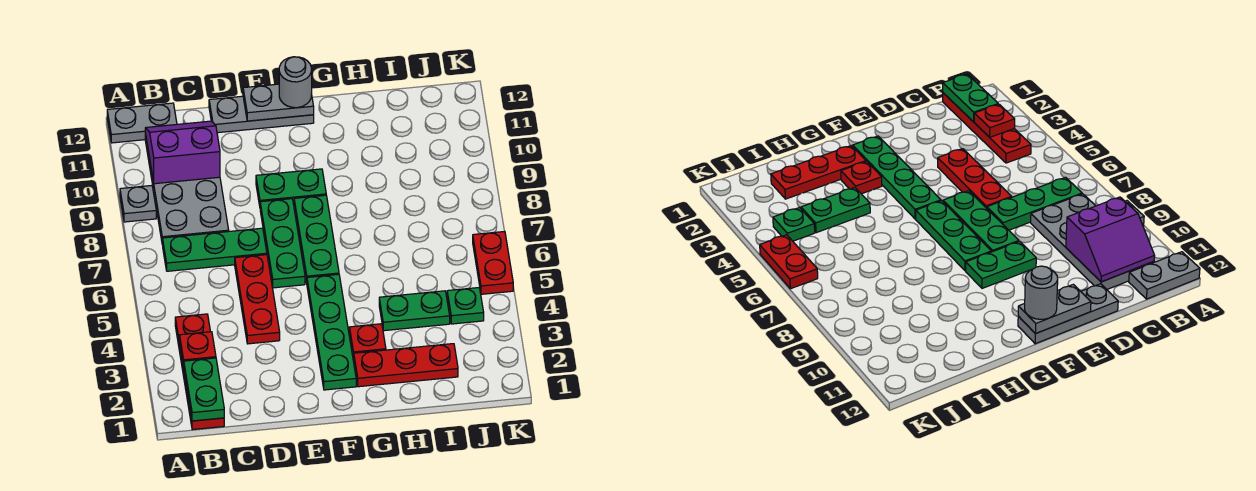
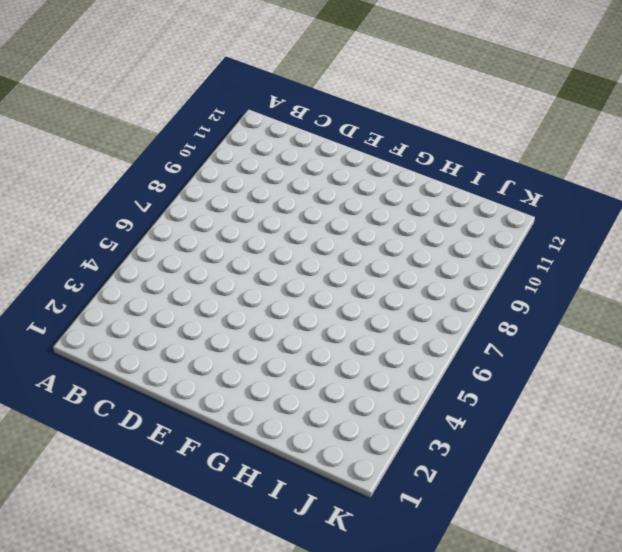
none -> grey plate A9 level 1
none -> grey plate A12:B12 level 1
none -> red plate B1:B4 level 1

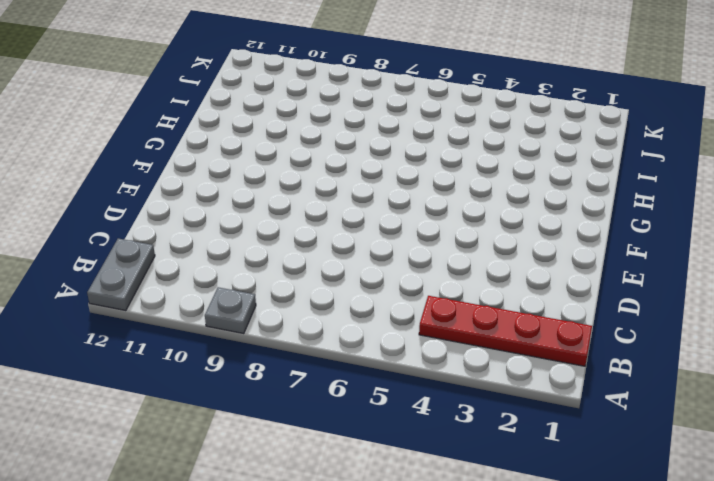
none -> green plate B7:D7 level 1
none -> grey plate B8:C11 level 1
none -> red plate D4:D6 level 1

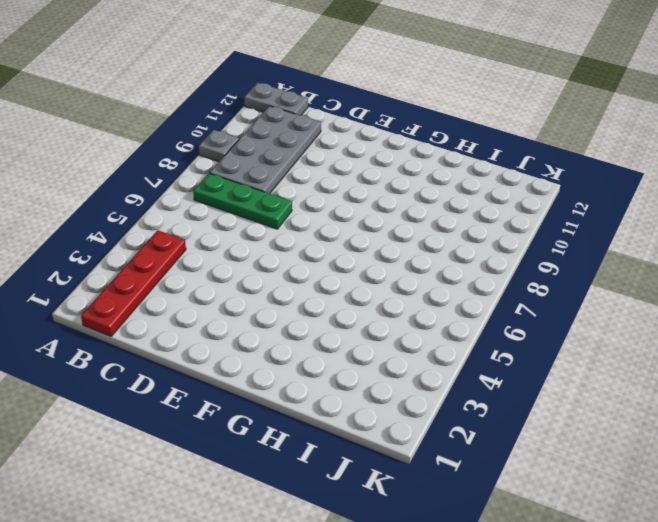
none -> red plate D4:D6 level 1
none -> grey plate D12:F12 level 1
none -> green plate E6:E8 level 1

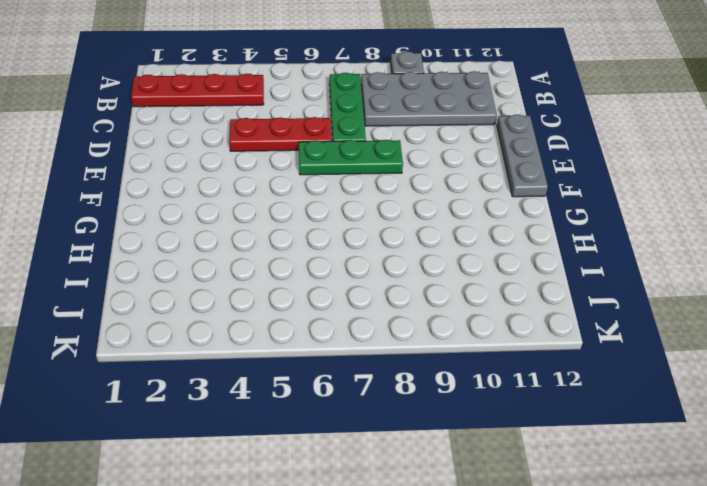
none -> grey plate A12:B12 level 1
none -> green plate E9:F9 level 1
none -> green plate F2:F5 level 1

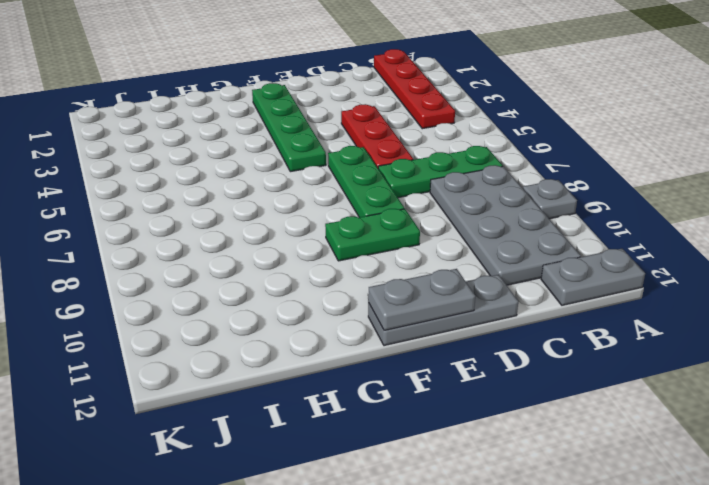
none -> green plate F6:F8 level 1
none -> red plate G2:I2 level 1
none -> red plate G3 level 1

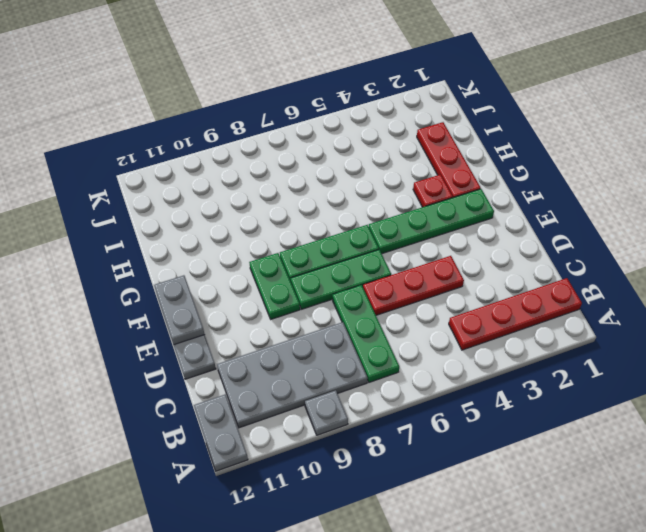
none -> green plate H4:I4 level 1
none -> green plate J4 level 1
none -> red plate K5:K6 level 1

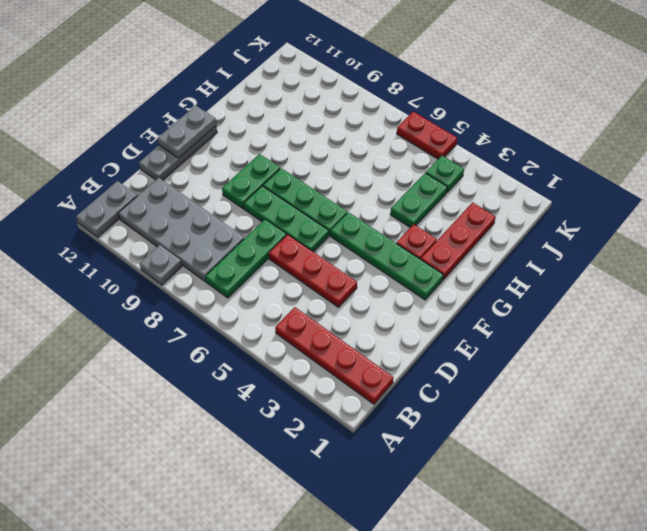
none -> green plate B1:B2 level 2
none -> red plate B3 level 2
none -> purple slope B10:C11 level 2 top 10

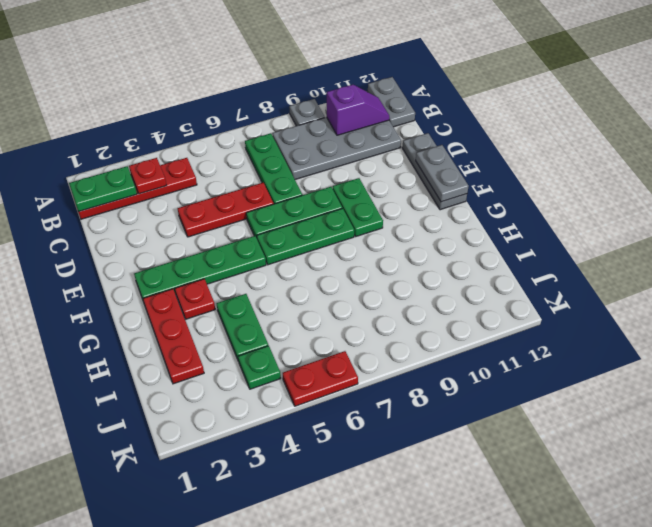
purple slope B10:B11 level 2 top 10 -> purple slope B10:C11 level 2 top 10
none -> grey round brick F12 level 3

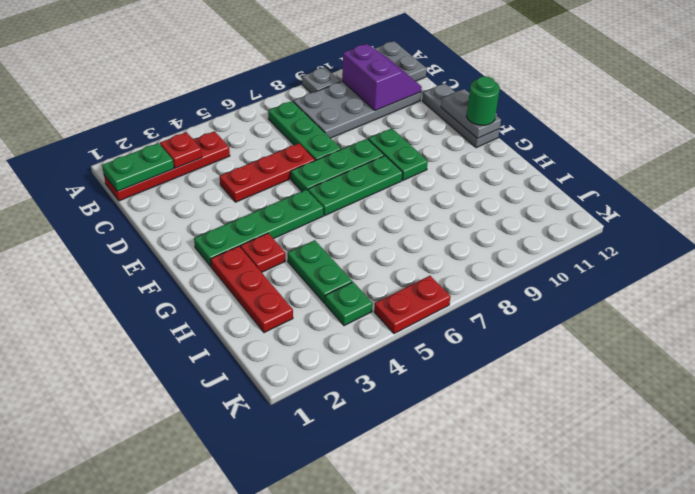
green round brick F12 level 3 -> grey round brick F12 level 3

